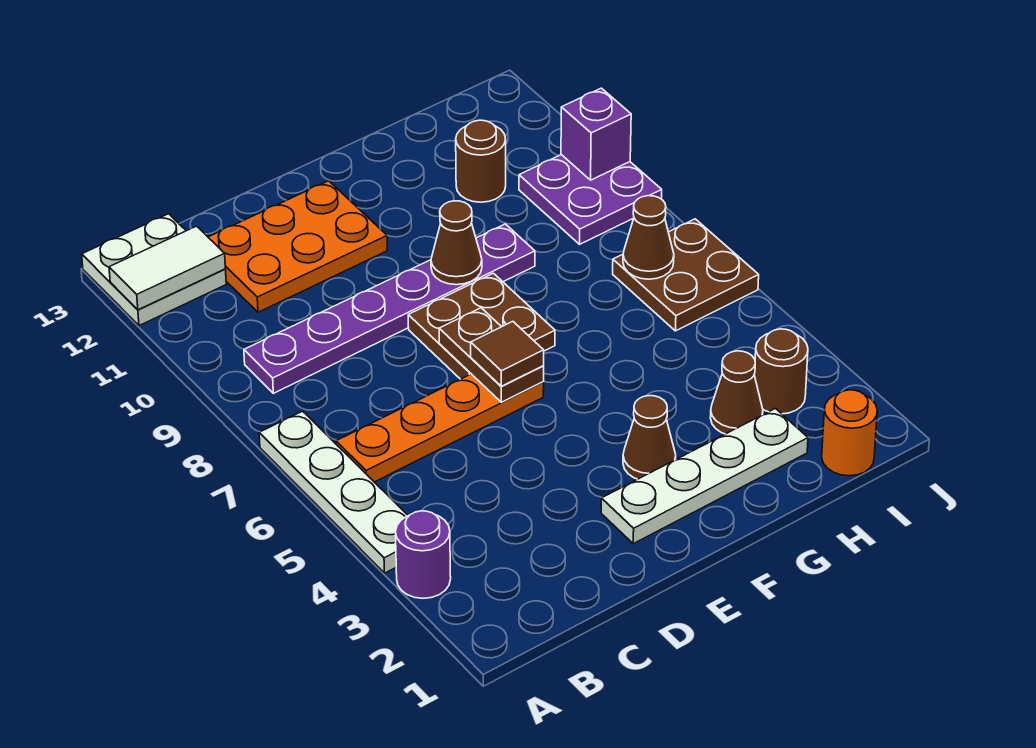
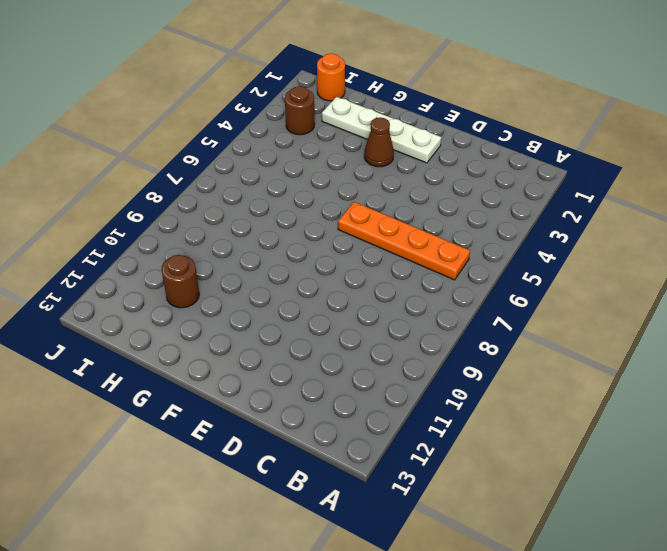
none -> purple round brick A3 level 1
none -> white plate A4:A7 level 1
none -> white plate A12:B13 level 1

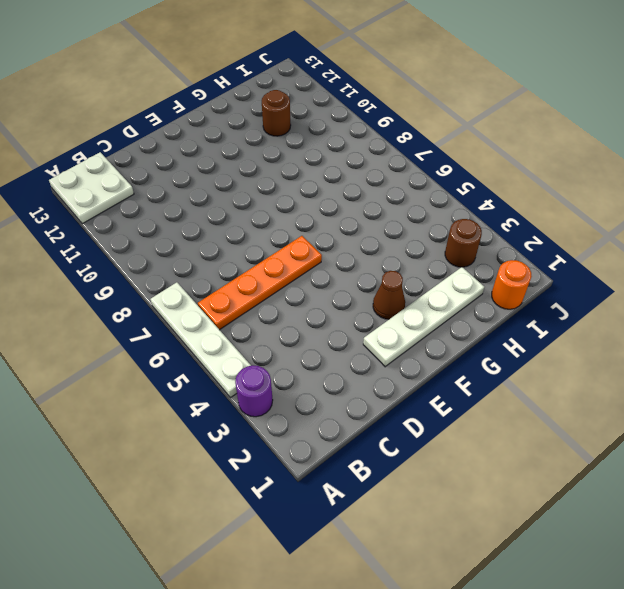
none -> purple plate B9:G9 level 1
none -> orange plate C11:E12 level 1
none -> brown plate E7:F8 level 1

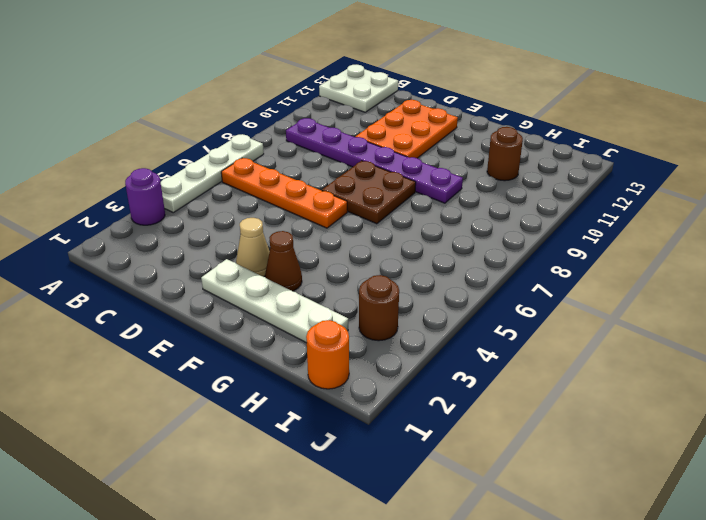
orange plate D10:E12 level 1 -> orange plate C11:E12 level 1
tan cone E3 level 1 -> none
none -> brown cone H3 level 1
none -> brown plate I6:J7 level 1
none -> purple plate I9:J10 level 1

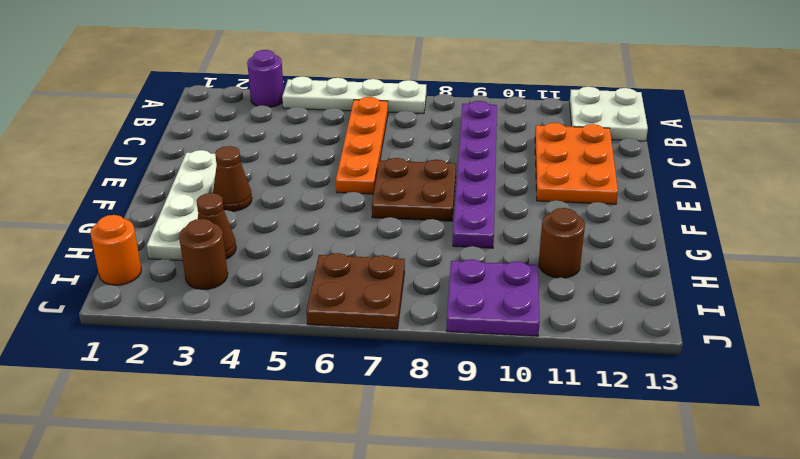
none -> white tile A12:B12 level 2
none -> brown plate E6:E7 level 2
none -> brown cone F9 level 2

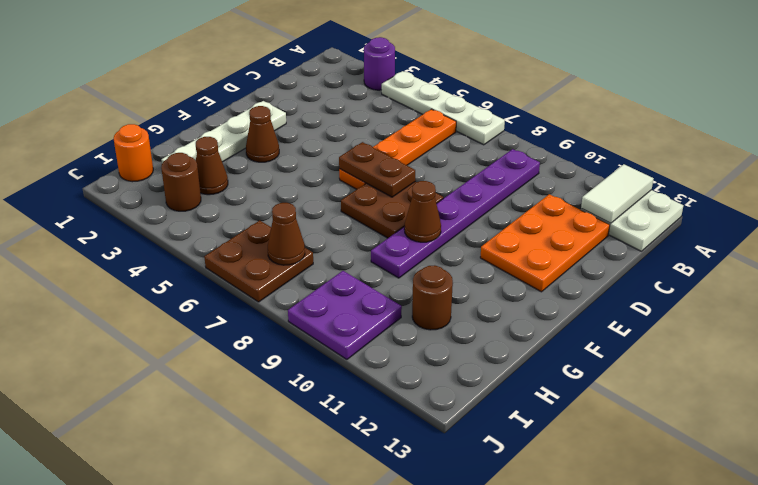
none -> purple brick J10 level 2
none -> brown tile E6 level 3

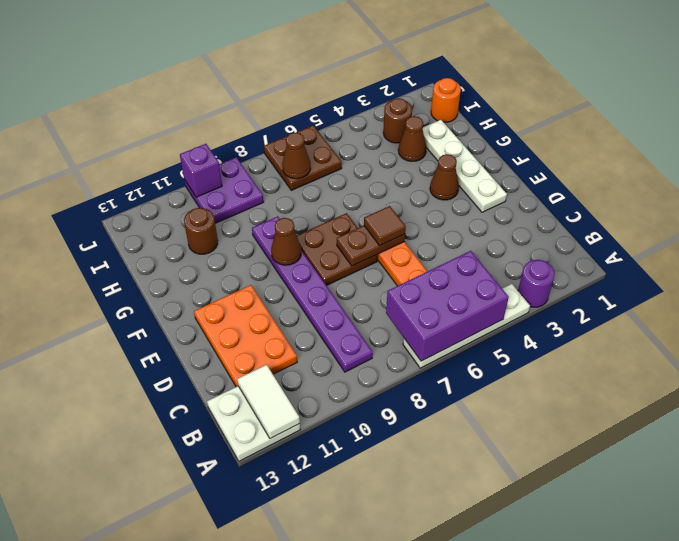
purple brick A5:B7 level 2 -> none

